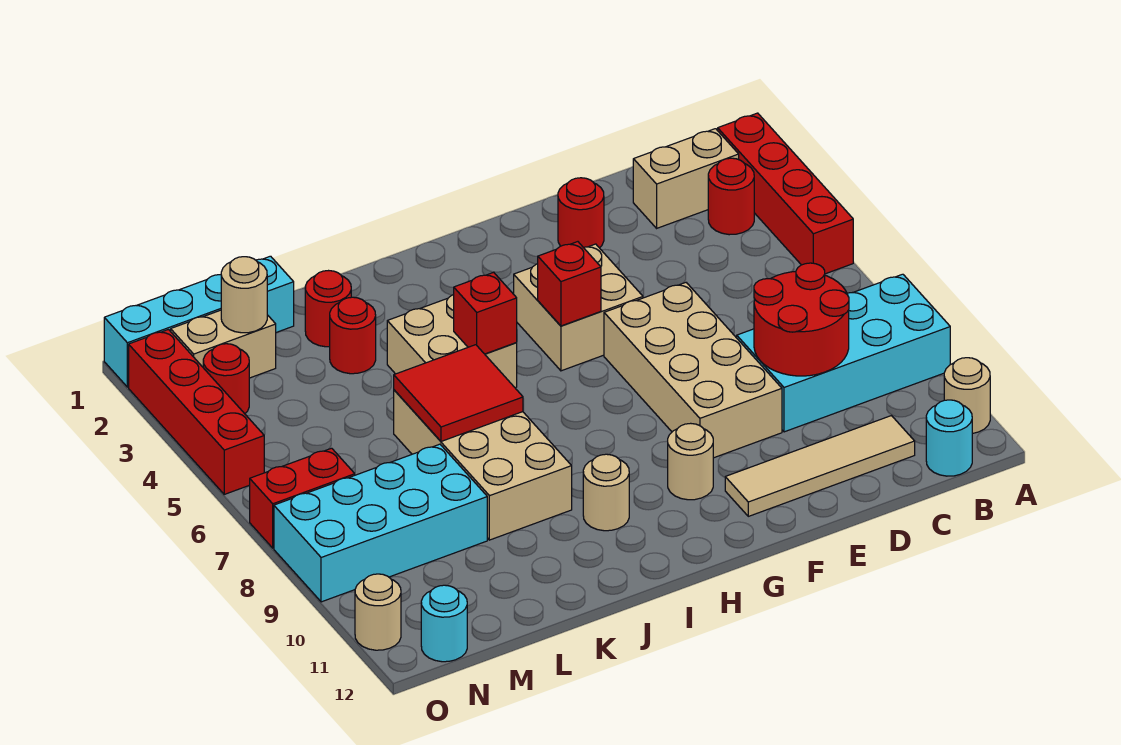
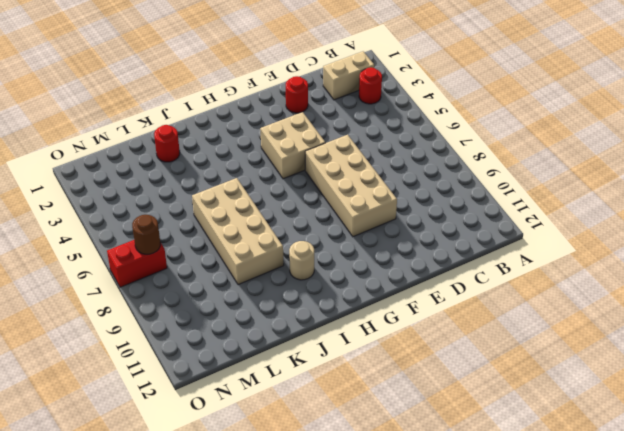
brown round brick N7 level 2 -> none
none -> red brick A2:A5 level 1
none -> cyan brick A8:D9 level 1
none -> tan round brick A11 level 1

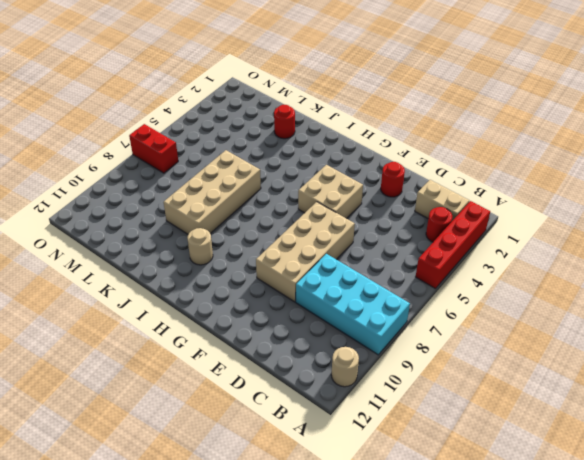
none -> cyan round brick B12 level 1
none -> tan tile C11:F11 level 1
none -> tan round brick G10 level 1

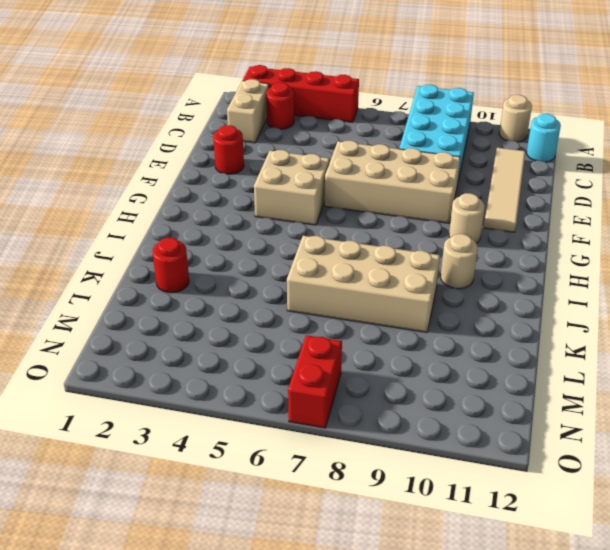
none -> tan brick I4:J5 level 1
none -> red round brick K3 level 1
none -> cyan brick L1:O1 level 1

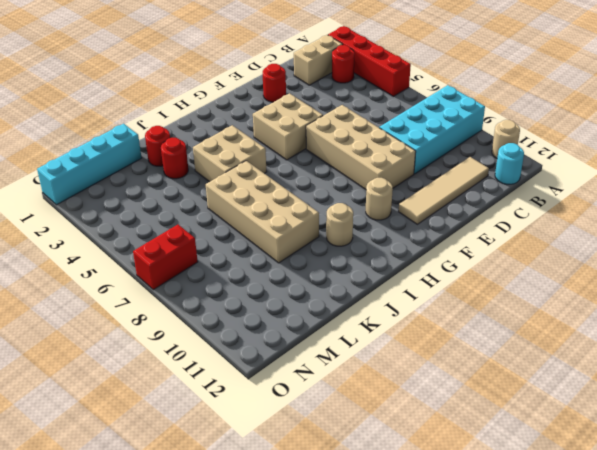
none -> cyan brick L8:O9 level 1
none -> tan brick M2:N2 level 1
none -> red round brick N3 level 1

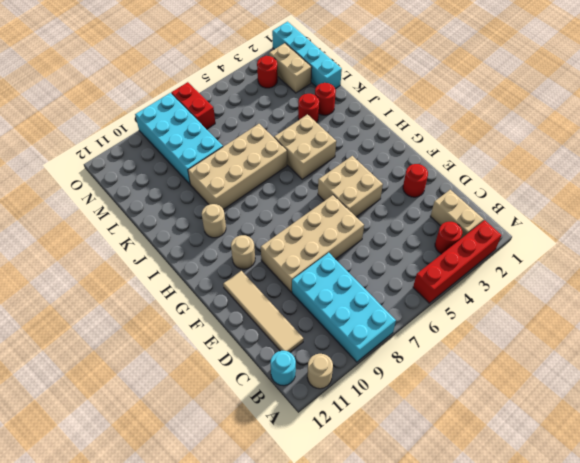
none -> cyan round brick N12 level 1
none -> red brick O2:O5 level 1
none -> tan round brick O11 level 1

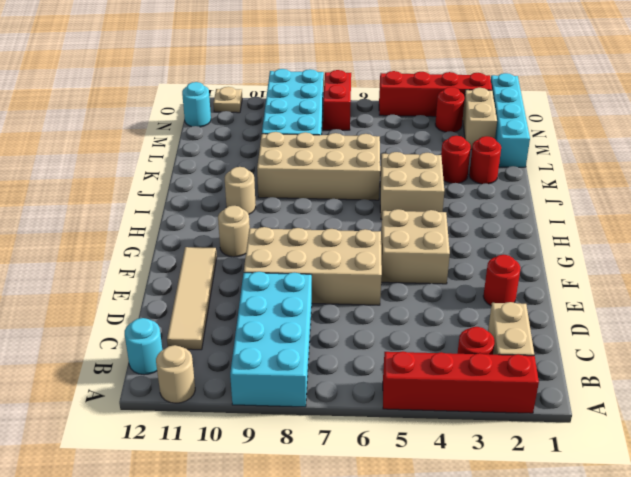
tan plate O11 level 1 -> tan round brick O11 level 1
none -> red round brick C8:D9 level 2
none -> red brick G5 level 2
none -> red brick I5 level 2

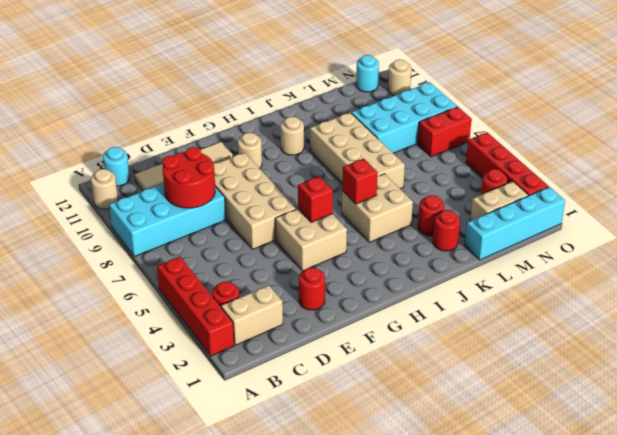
none -> red tile J6:K7 level 2
none -> tan round brick M2 level 2

